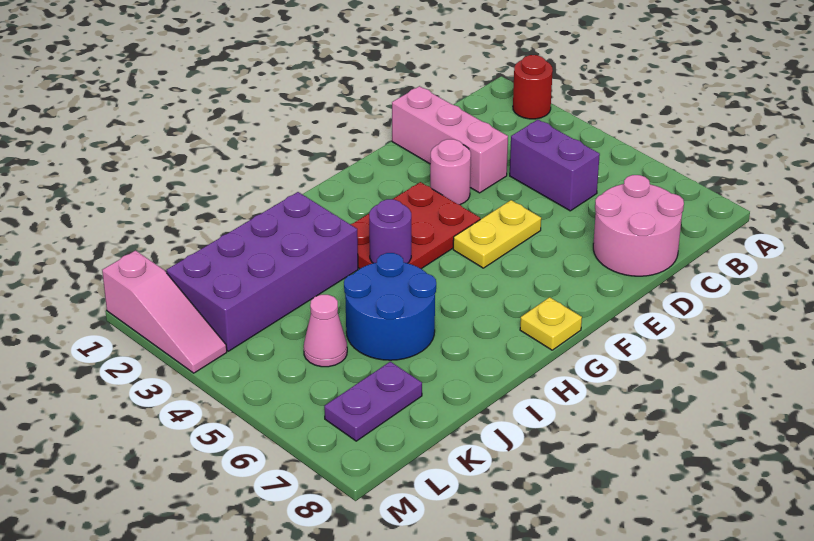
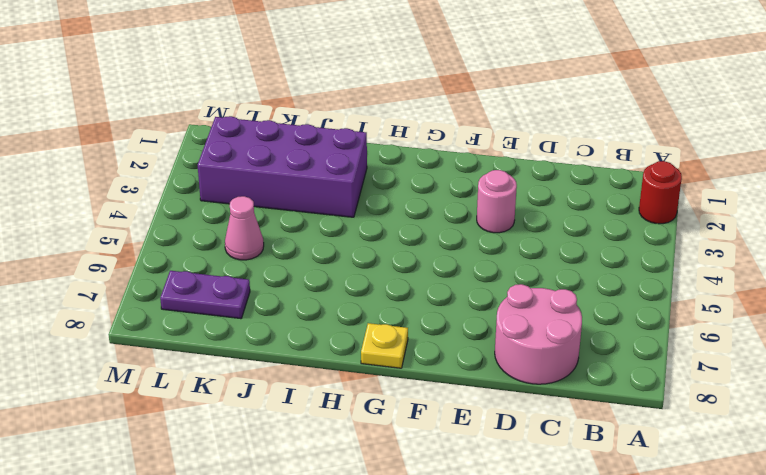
none -> purple brick C4:C5 level 1
none -> pink brick D1:D3 level 1
none -> yellow plate E5:F5 level 1

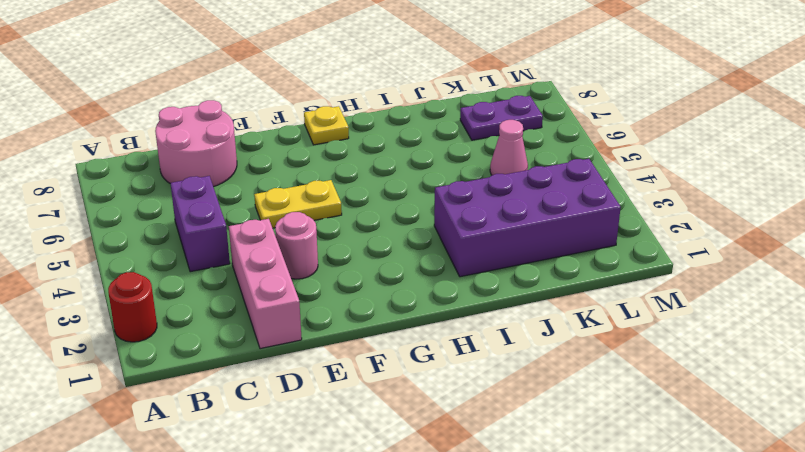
none -> red plate F3:H4 level 1
none -> blue round brick I5:J6 level 1
none -> pink slope M1:M3 level 1 top 1

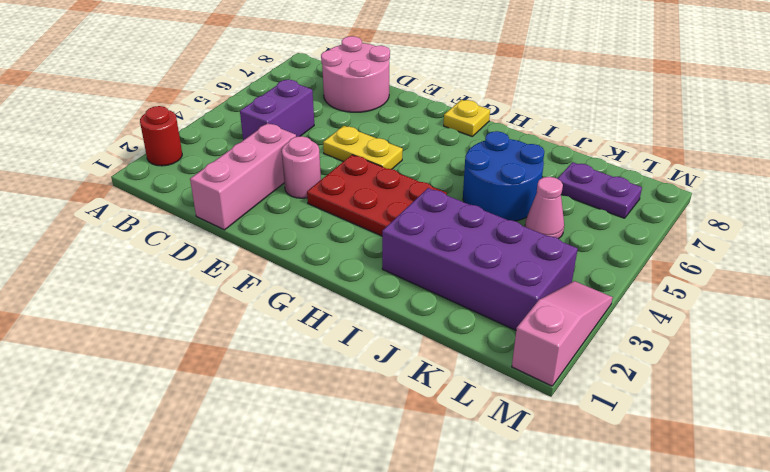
none -> purple round brick H4 level 2

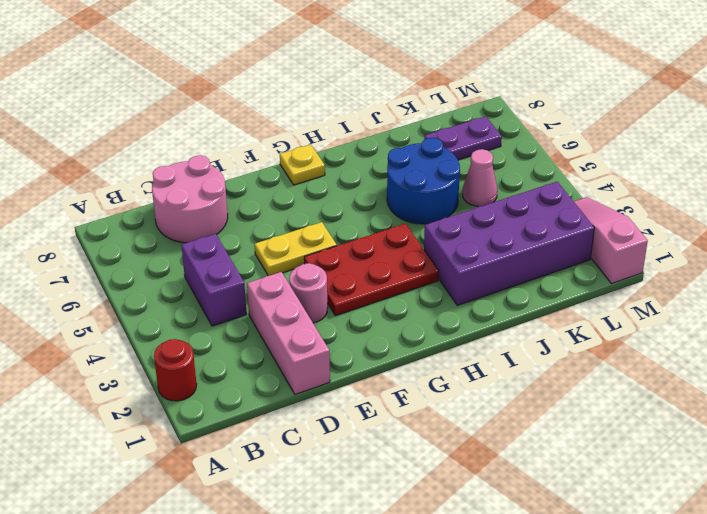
none -> purple round brick H4 level 2

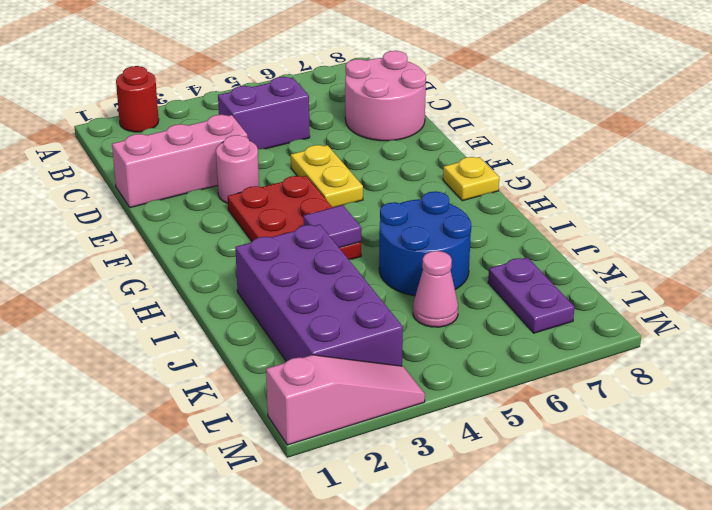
purple tile H4 level 2 -> purple round brick H4 level 2

